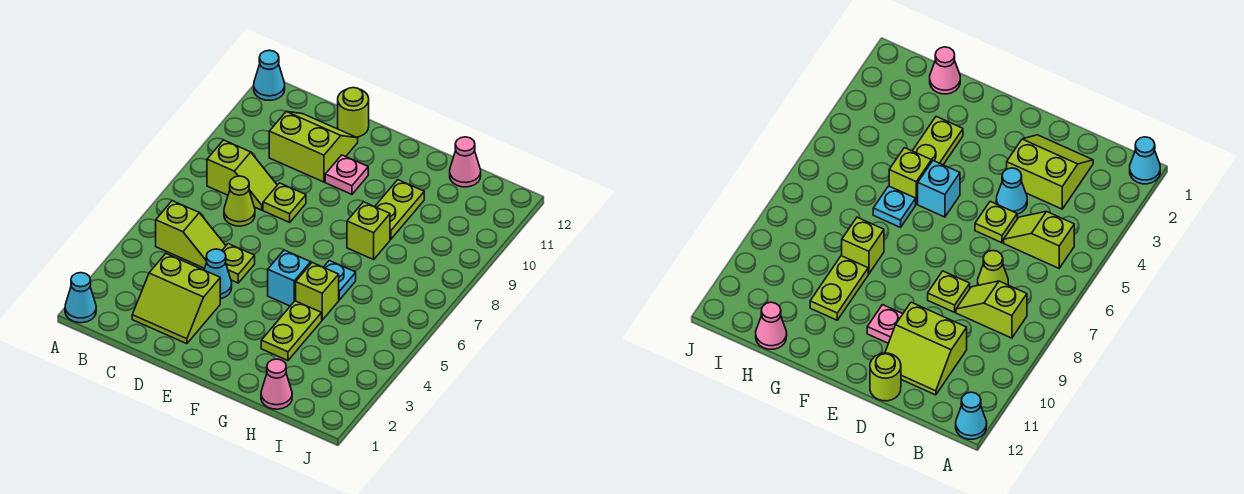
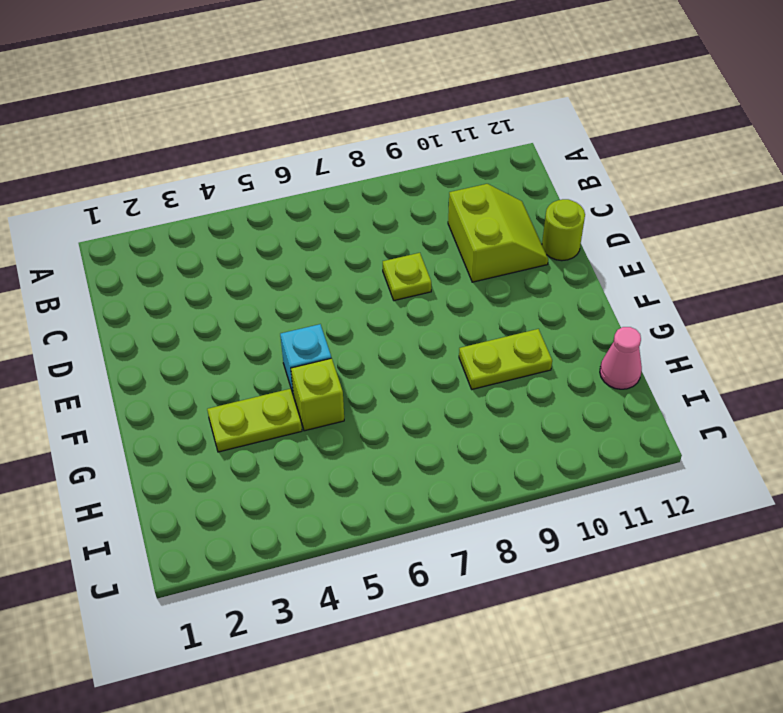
none -> cyan cone A1 level 1
none -> cyan cone A12 level 1
none -> lime slope B5:C5 level 1 top B

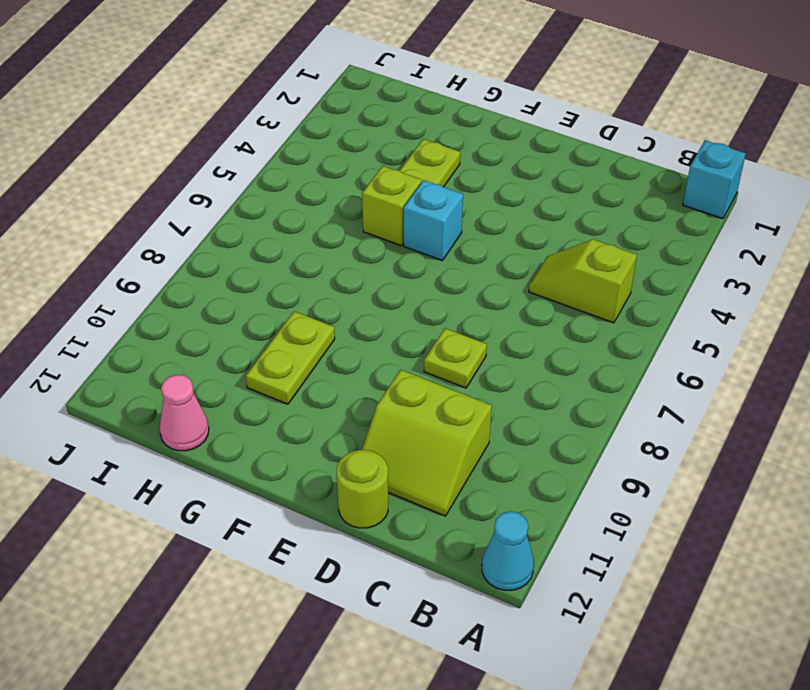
cyan brick A1 level 1 -> cyan cone A1 level 1
none -> lime slope B8:C8 level 1 top B
none -> lime slope C2:D3 level 1 top 3
none -> lime cone C7 level 1

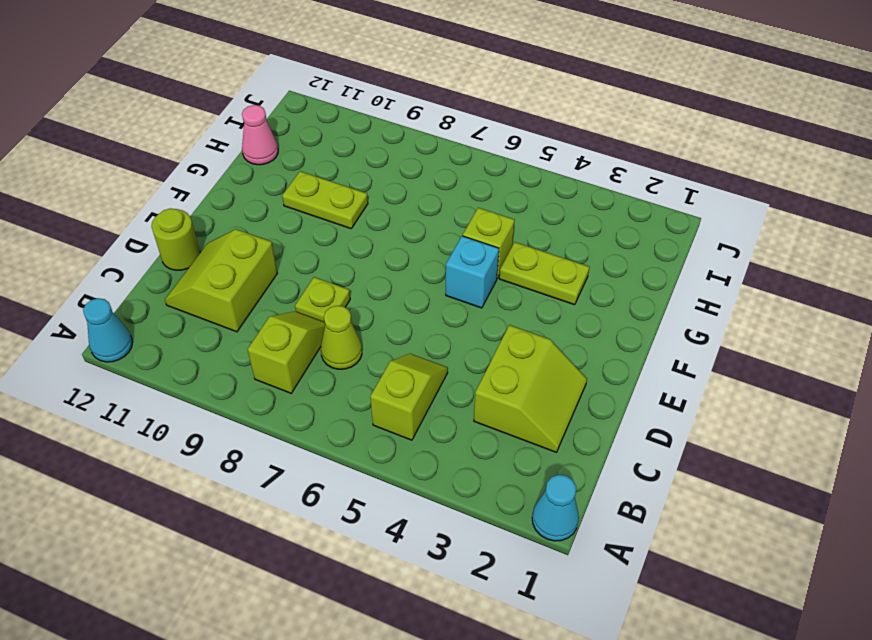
none -> cyan cone D4 level 1
none -> lime plate D5 level 1
none -> pink plate E10 level 1

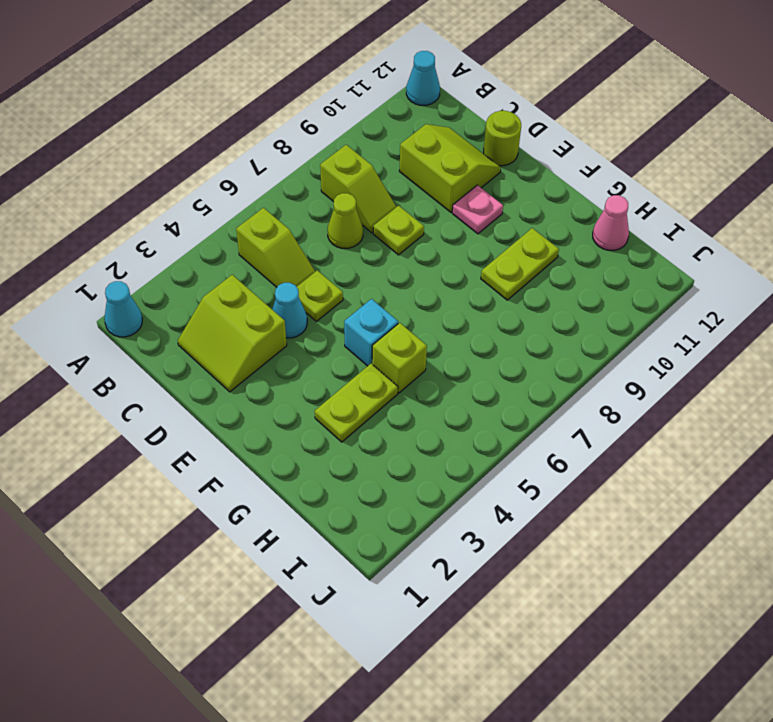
none -> cyan plate G6 level 1
none -> lime brick G8 level 1
none -> pink cone H1 level 1

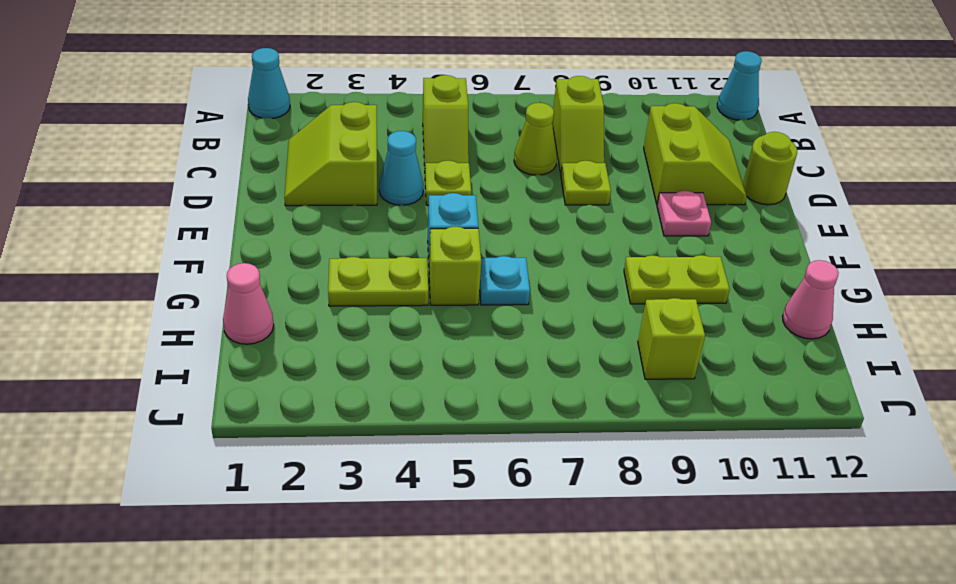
lime brick I9 level 1 -> lime brick G8 level 1

